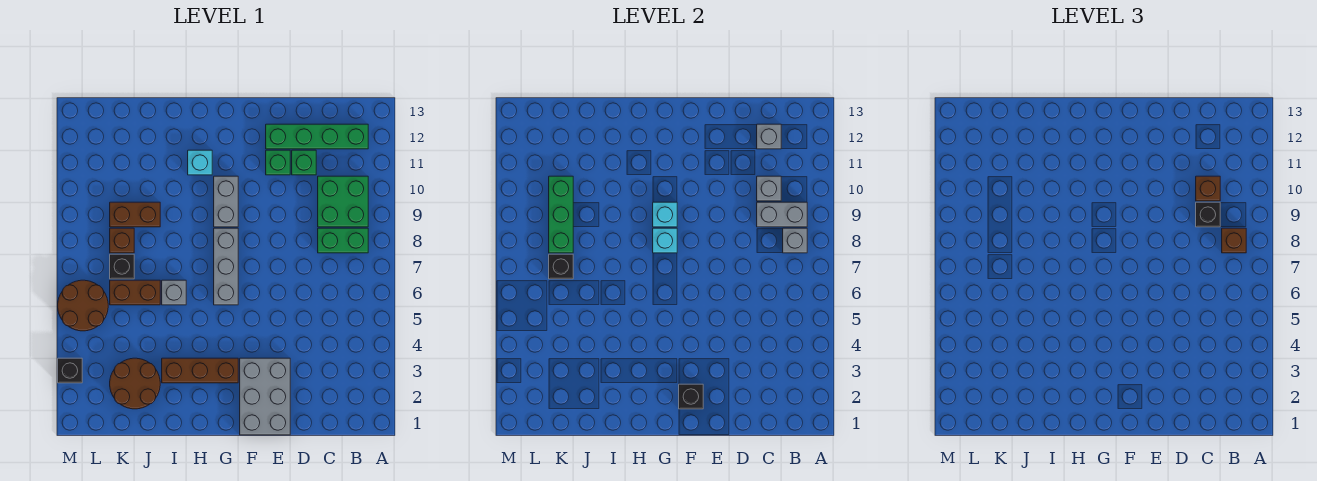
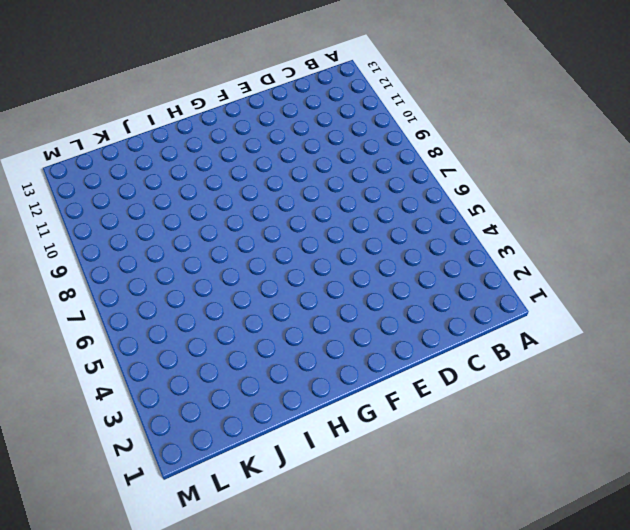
none -> green brick B8:C8 level 1
none -> green brick B9:C10 level 1
none -> green brick B12:E12 level 1
none -> green brick D11 level 1

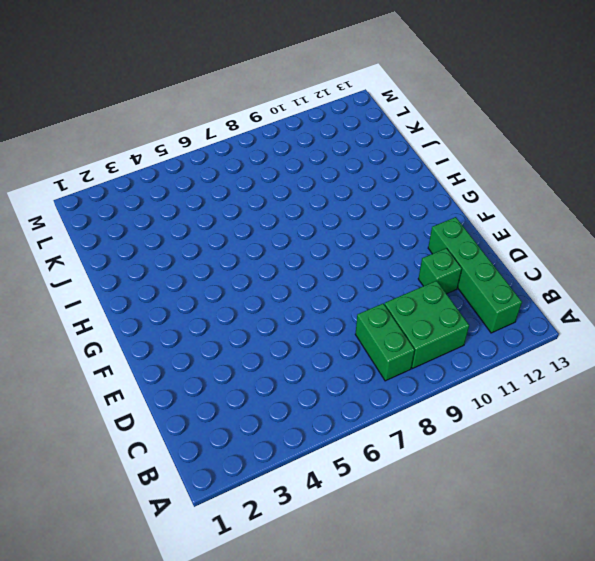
none -> grey brick E1:F3 level 1
none -> green brick E11 level 1
none -> brown brick G3:I3 level 1
none -> grey brick G6:G8 level 1

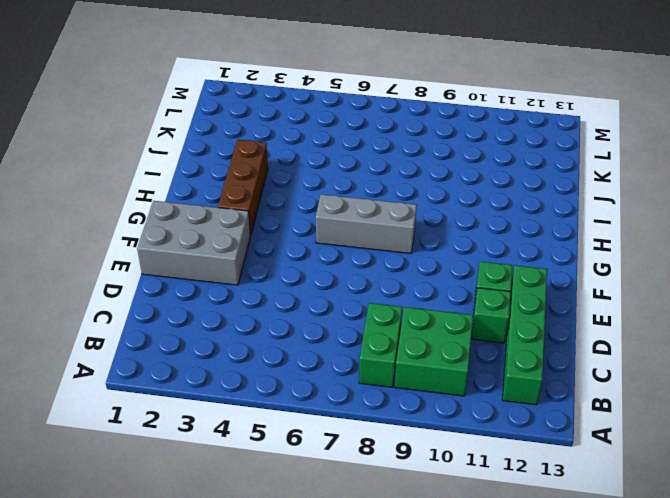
none -> grey brick G9:G10 level 1
none -> cyan brick H11 level 1
none -> grey brick I6 level 1
none -> brown round brick J2:K3 level 1

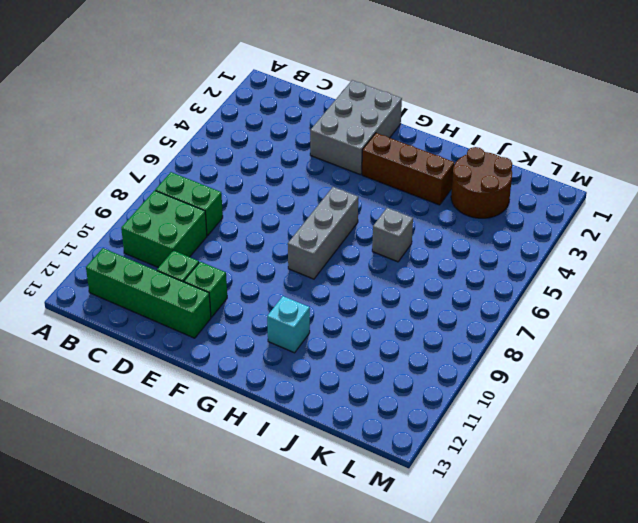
none -> grey brick G9:G10 level 1
none -> brown brick J6:K6 level 1
none -> brown brick J9:K9 level 1
none -> black brick K7 level 1

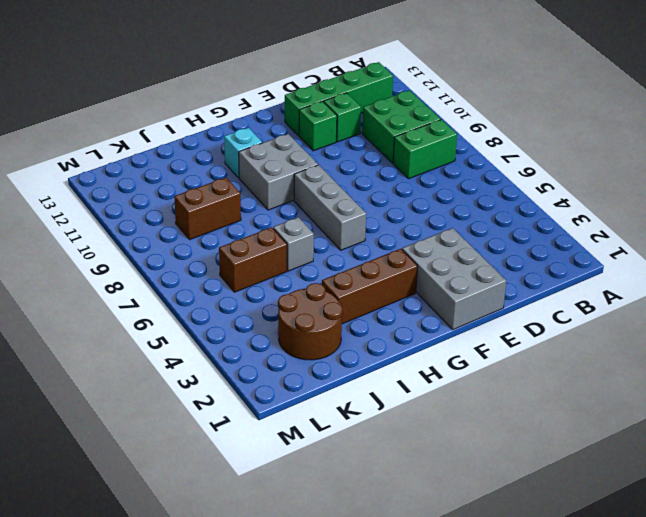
grey brick G9:H10 level 1 -> grey brick G9:G10 level 1
none -> black brick K7 level 1
none -> brown brick K8 level 1
none -> brown round brick L5:M6 level 1
none -> black brick M3 level 1

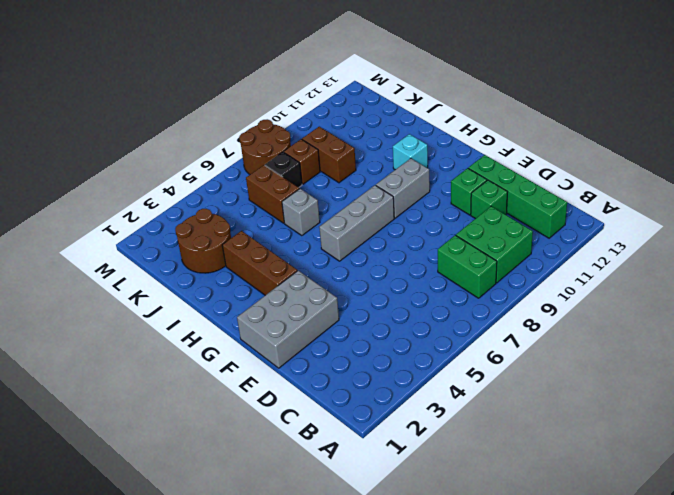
brown round brick L7:M8 level 1 -> brown round brick L5:M6 level 1
none -> black brick M3 level 1
none -> grey brick B8 level 2
none -> grey brick B9:C9 level 2
none -> grey brick C10 level 2

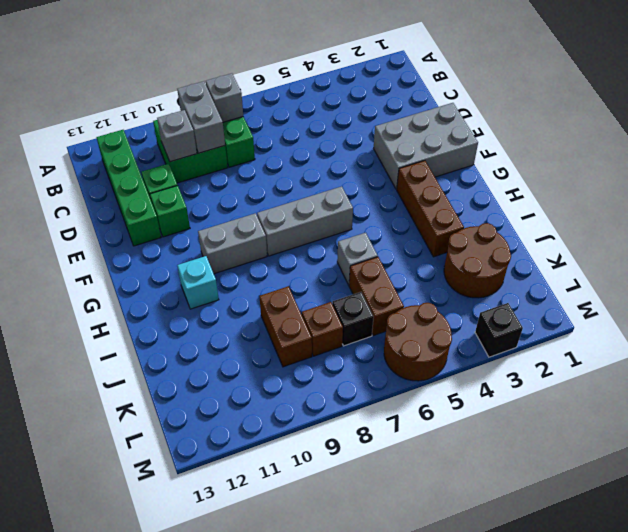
none -> grey brick C12 level 2
none -> black brick F2 level 2
none -> cyan brick G8 level 2
none -> cyan brick G9 level 2

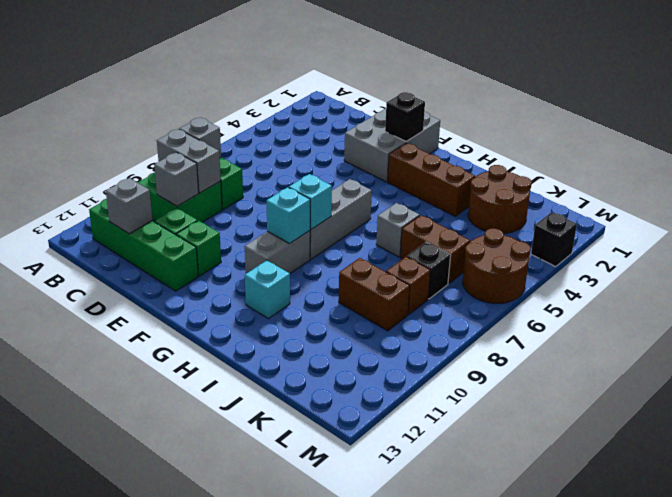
none -> black brick K7 level 2
none -> green brick K8:K10 level 2
none -> brown brick B8 level 3
none -> black brick C9 level 3

